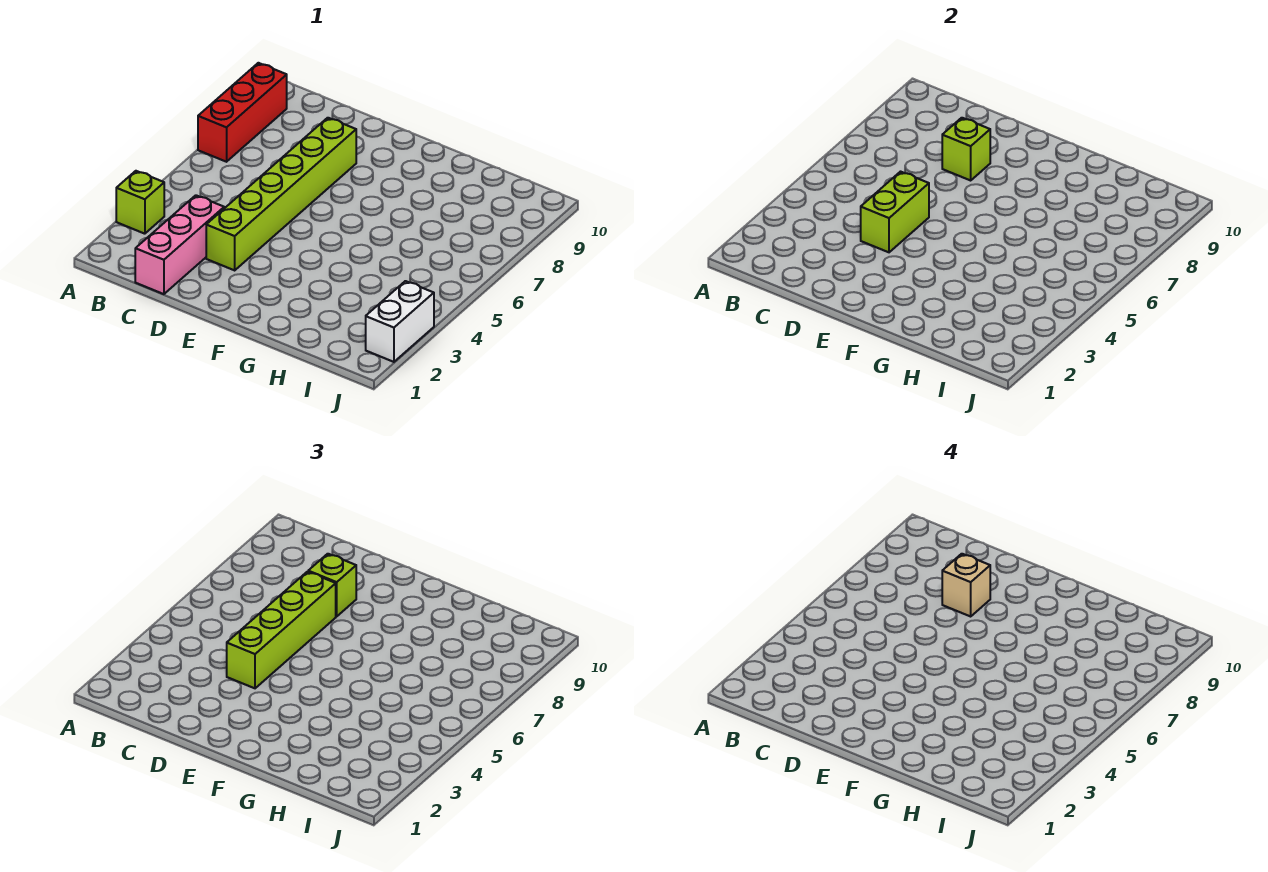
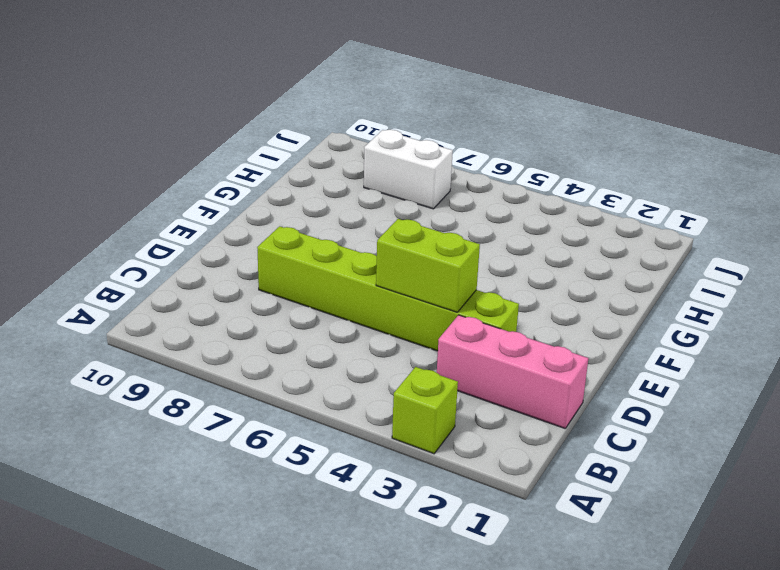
white brick I7:I8 level 1 -> white brick J2:J3 level 1
none -> red brick A7:A9 level 1
none -> lime brick D8 level 2

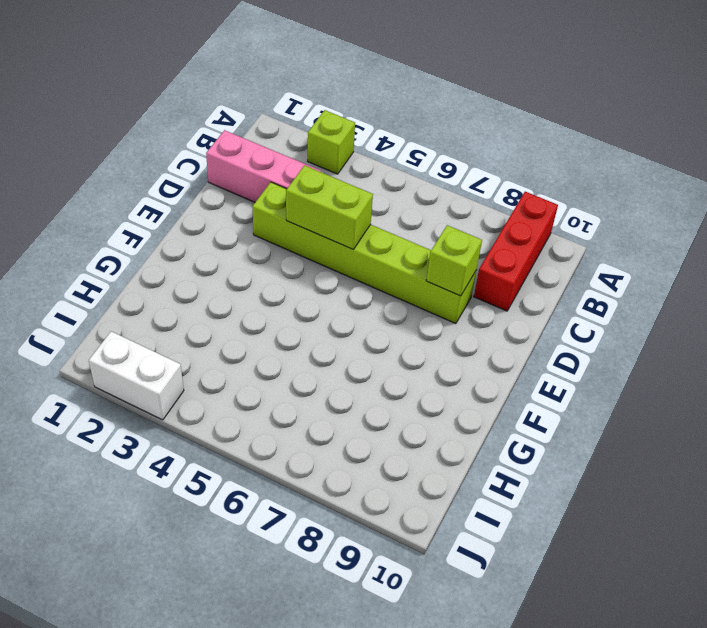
red brick A9:C9 level 1 -> red brick A7:A9 level 1
none -> lime brick D4:D7 level 3
none -> lime brick D8 level 3

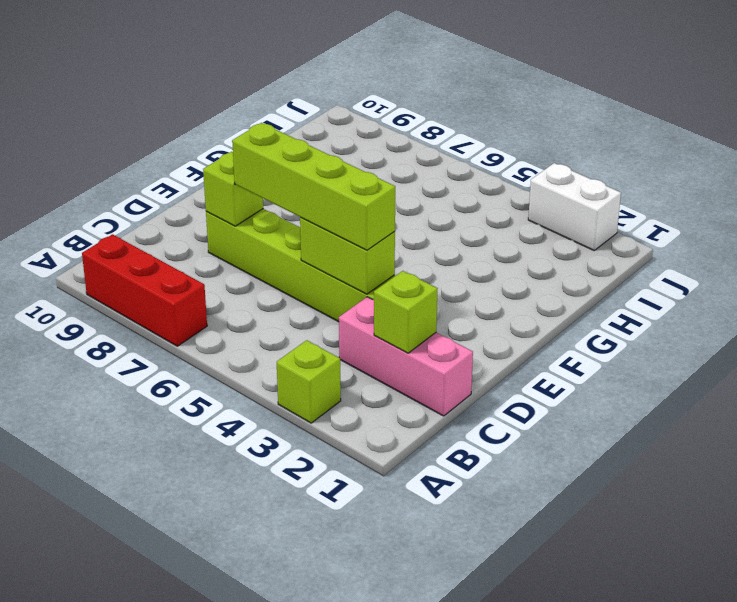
lime brick C2 level 2 -> lime brick D8 level 3
none -> tan brick D8 level 4

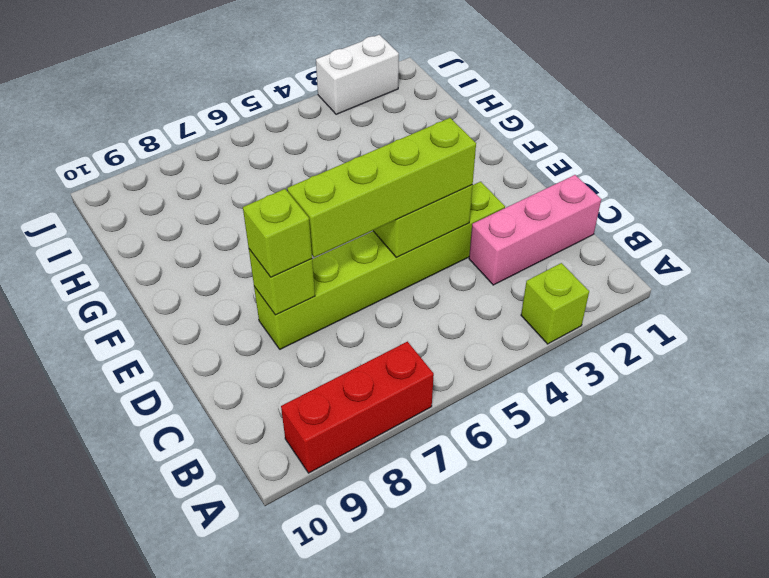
none -> tan brick D8 level 4

